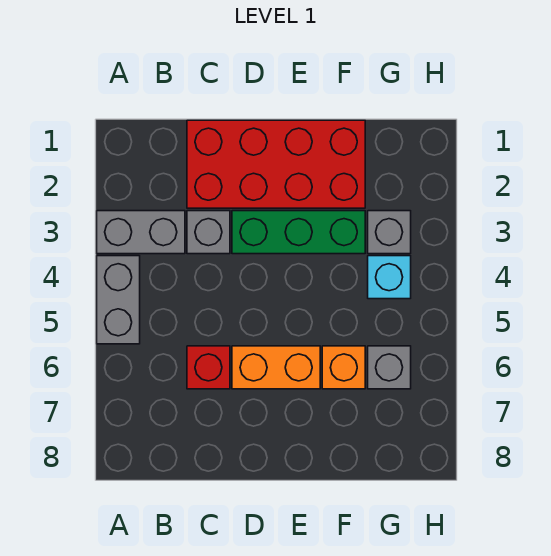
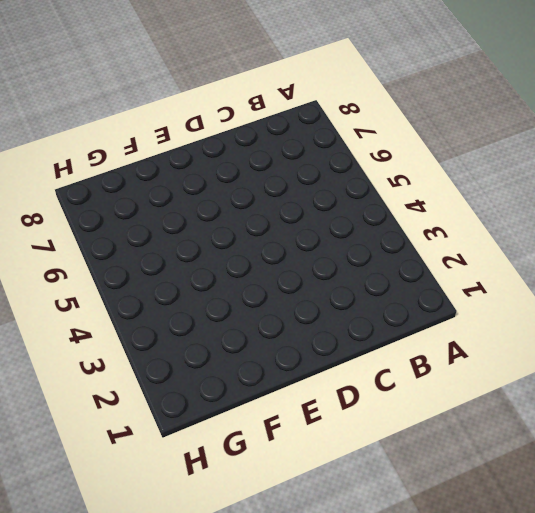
none -> grey brick A3:B3 level 1
none -> grey brick A4:A5 level 1

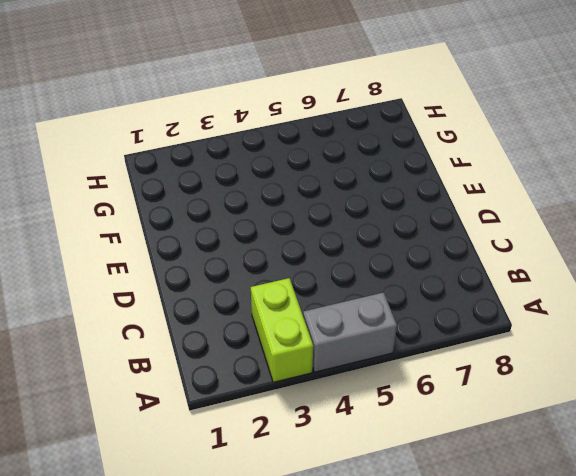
lime brick A3:B3 level 1 -> grey brick A3:B3 level 1
none -> red brick C1:F2 level 1
none -> grey brick C3 level 1

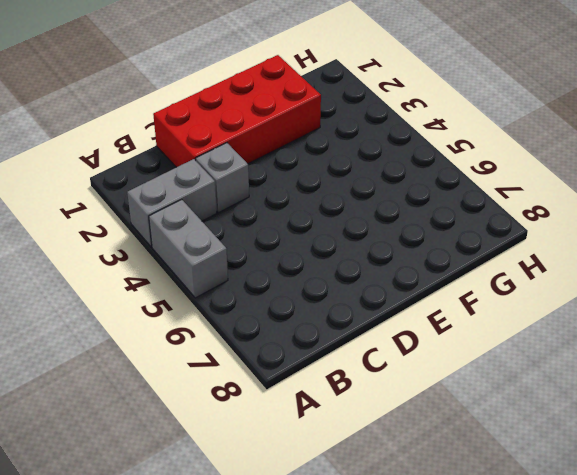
none -> red brick C6 level 1
none -> green brick D3:F3 level 1

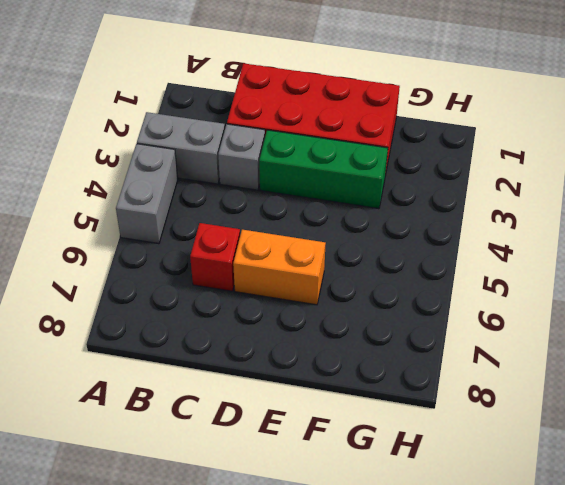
none -> orange brick F6 level 1
none -> grey brick G3 level 1

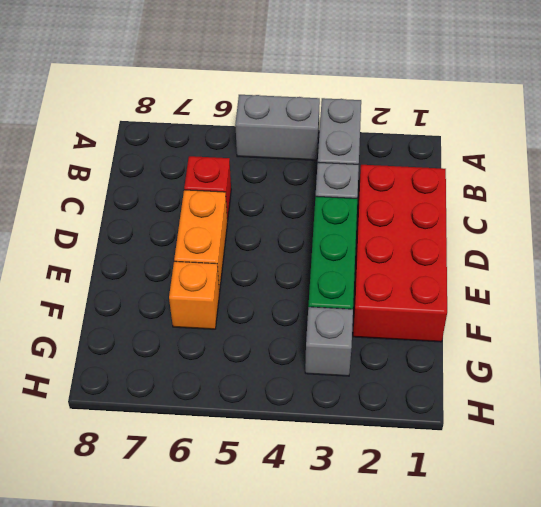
none -> cyan brick G4 level 1
none -> grey brick G6 level 1

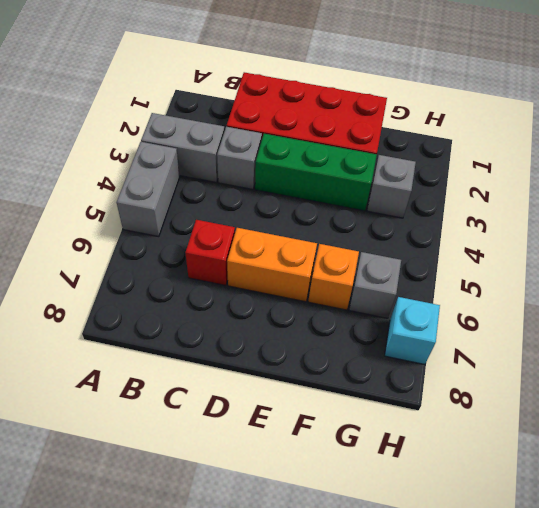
cyan brick H7 level 1 -> cyan brick G4 level 1

